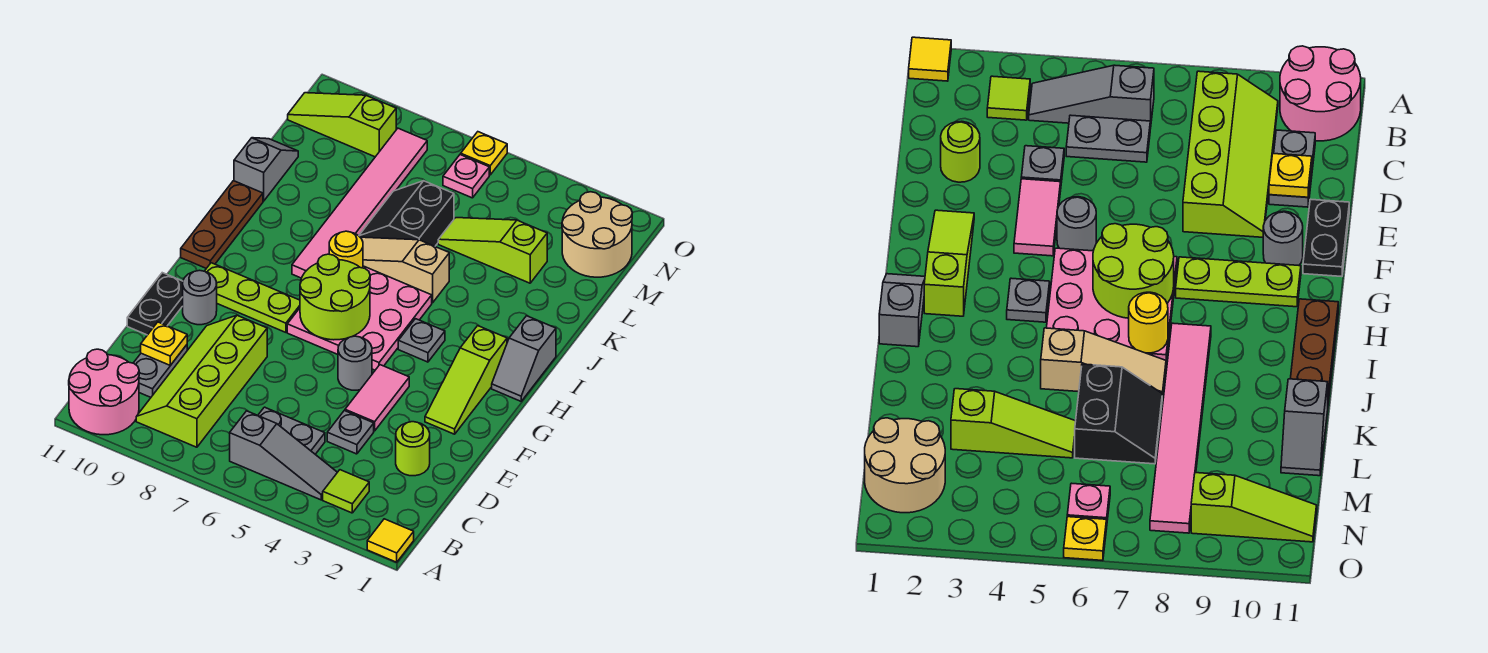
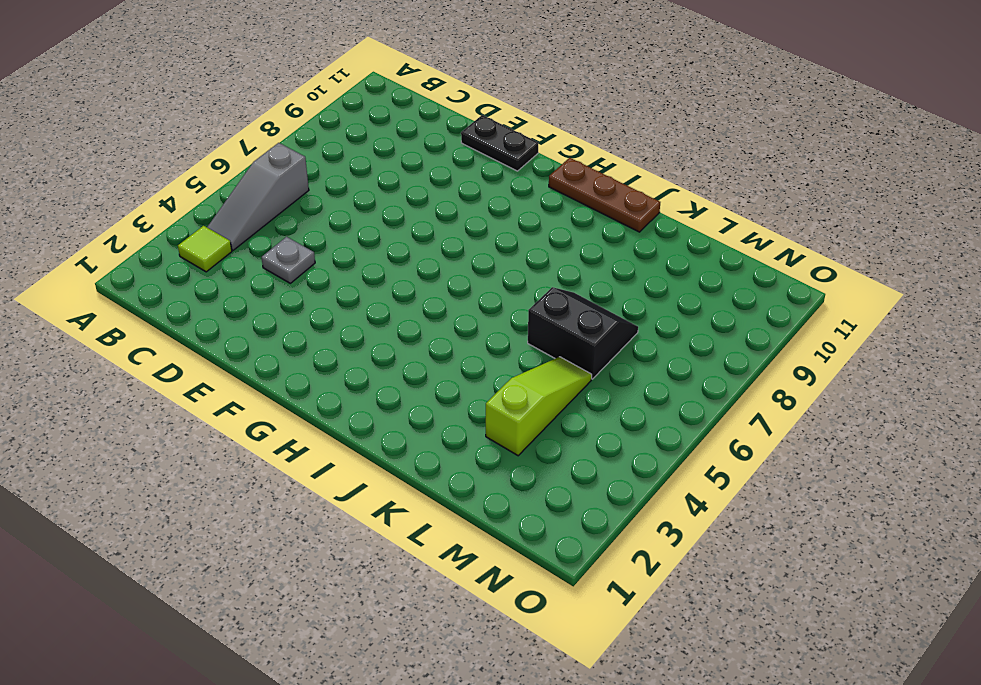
none -> yellow tile A1 level 1
none -> pink round brick A10:B11 level 1
none -> lime slope B8:E9 level 1 top 8
none -> grey plate C5:C6 level 1

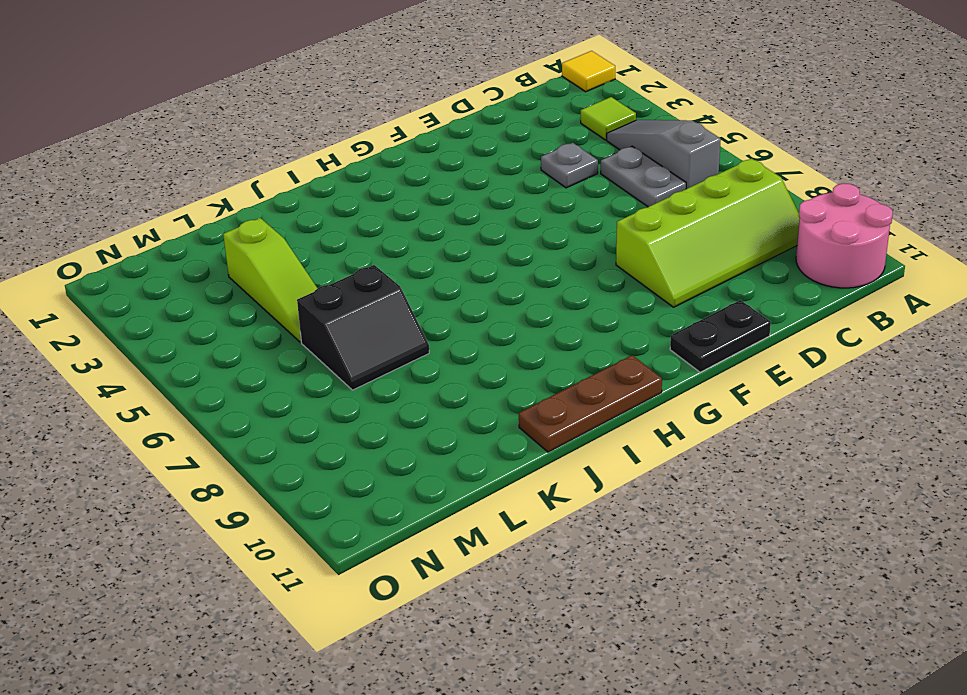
none -> grey plate C10:D10 level 1
none -> lime round brick D2 level 1
none -> pink tile E4:F4 level 1
none -> lime slope F2:H2 level 1 top H

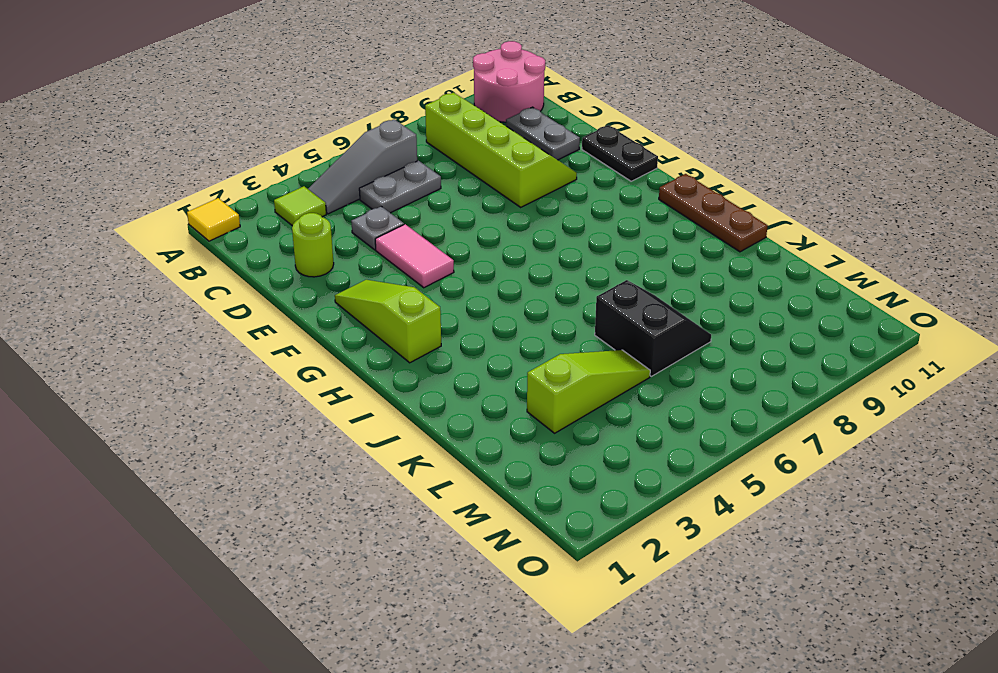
none -> grey round brick F5 level 1
none -> grey round brick F10 level 1
none -> pink plate G5:I7 level 1
none -> lime plate G8:G10 level 1

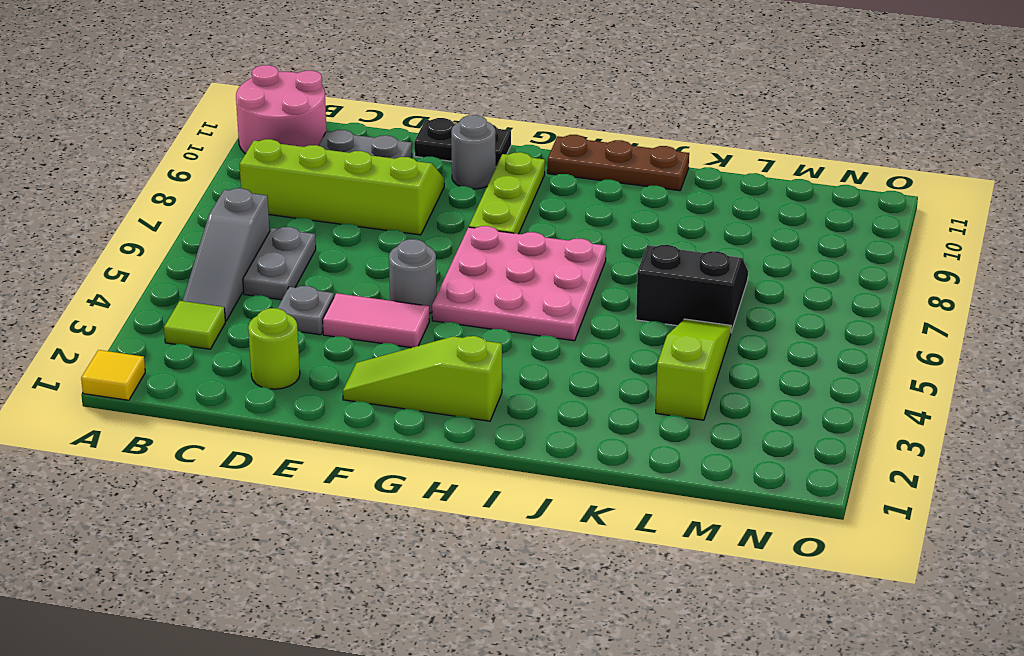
none -> grey slope H1:I1 level 1 top I
none -> grey plate H4 level 1
none -> pink tile I8:N8 level 1
none -> tan slope J5:J7 level 1 top 5

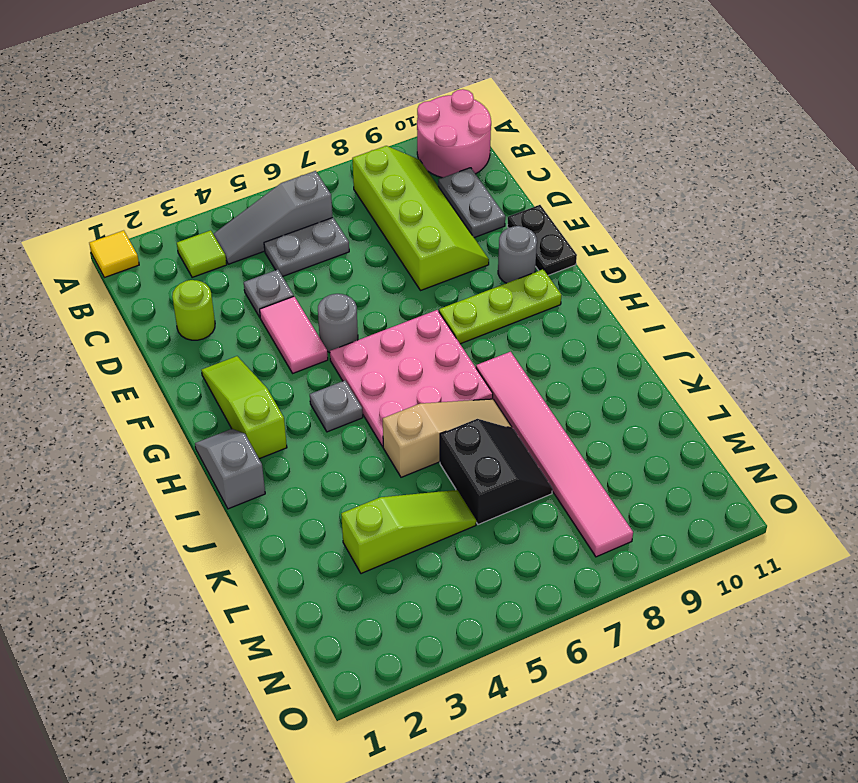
none -> brown plate H11:J11 level 1
none -> grey slope K11:L11 level 1 top K
none -> tan round brick M1:N2 level 1
none -> pink plate N6 level 1

